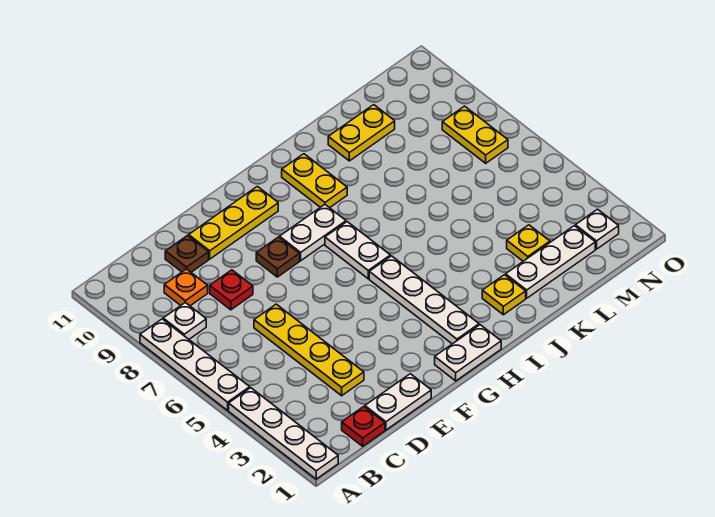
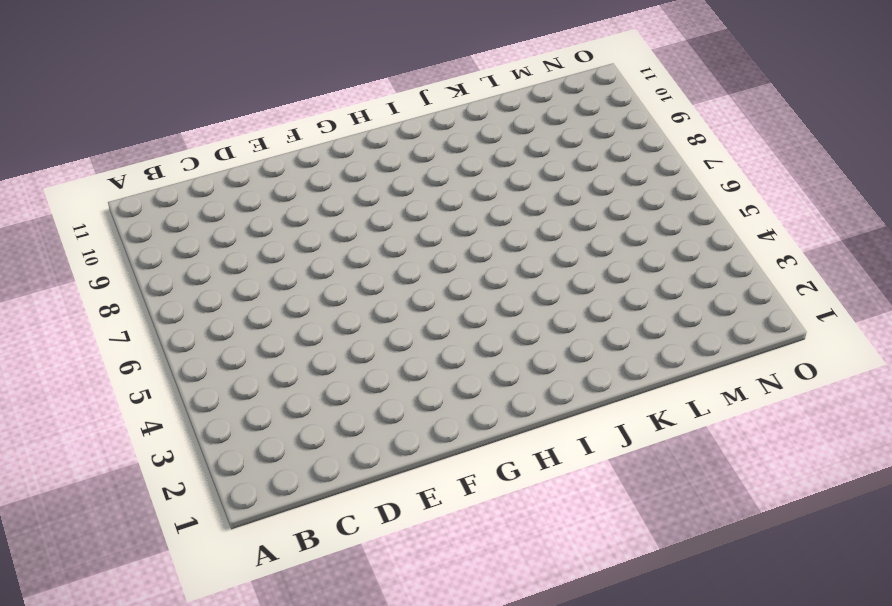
none -> white plate A1:A4 level 1
none -> white plate A5:A8 level 1
none -> white plate B8 level 1

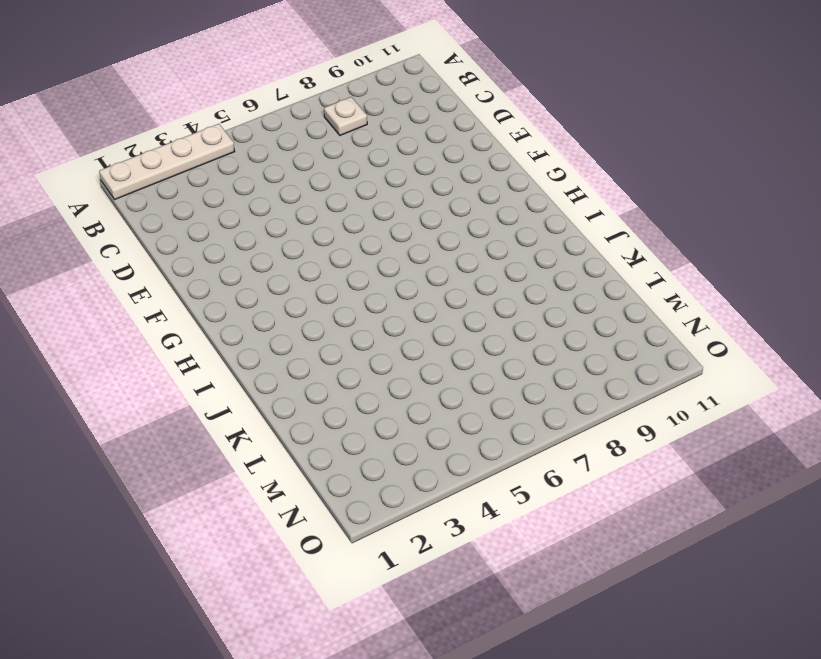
none -> white plate A5:A8 level 1
none -> red plate C1 level 1
none -> orange plate C9 level 1

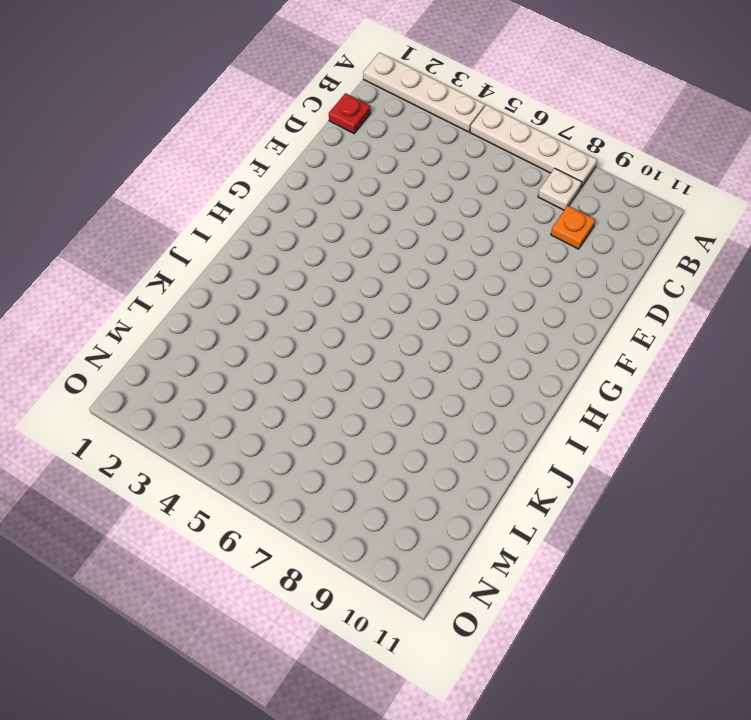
none -> white plate D1:E1 level 1
none -> yellow plate D3:D6 level 1
none -> red plate D8 level 1

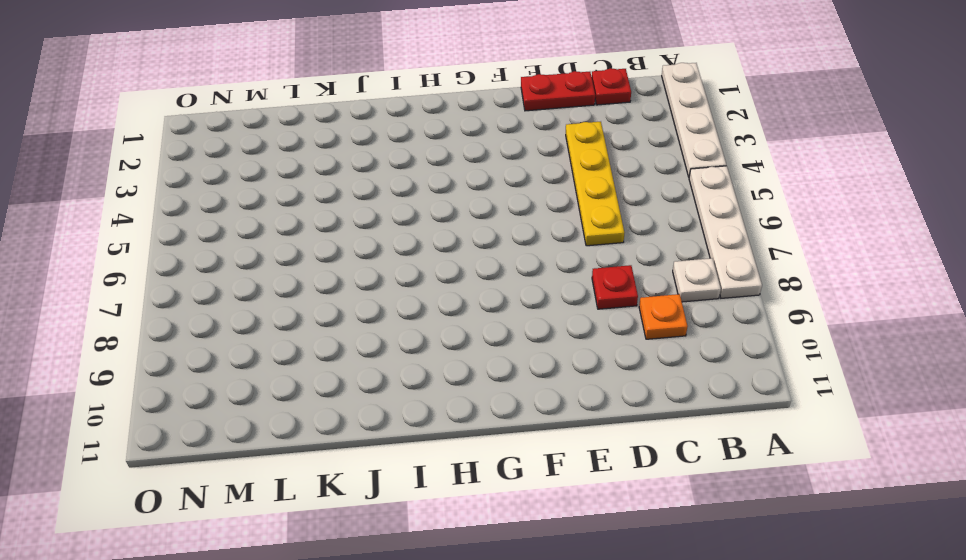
red plate D1:E1 level 1 -> white plate D1:E1 level 1
none -> brown plate D10 level 1
none -> yellow plate E10:G10 level 1
none -> brown plate F8 level 1

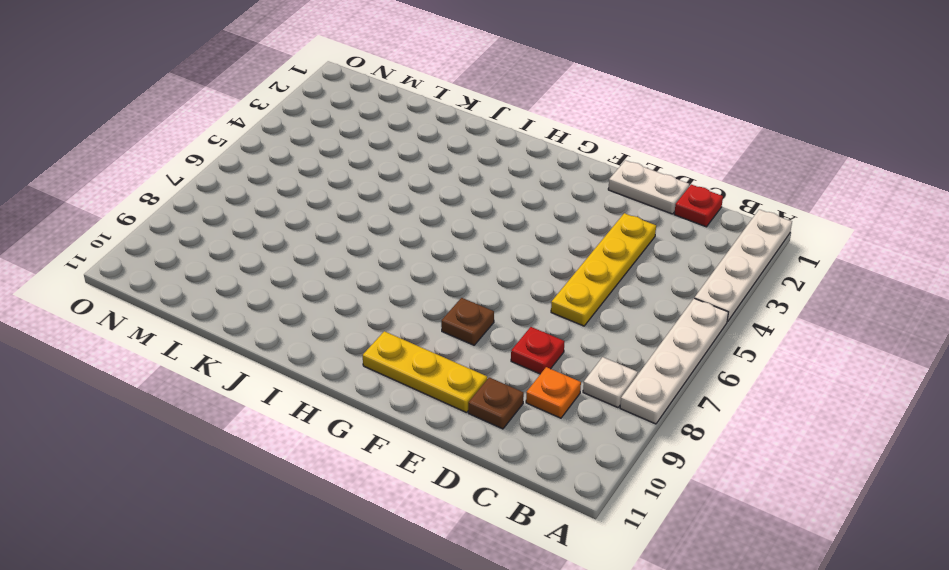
none -> white plate G1:H1 level 1
none -> white plate G8:H8 level 1
none -> white plate H2:H5 level 1

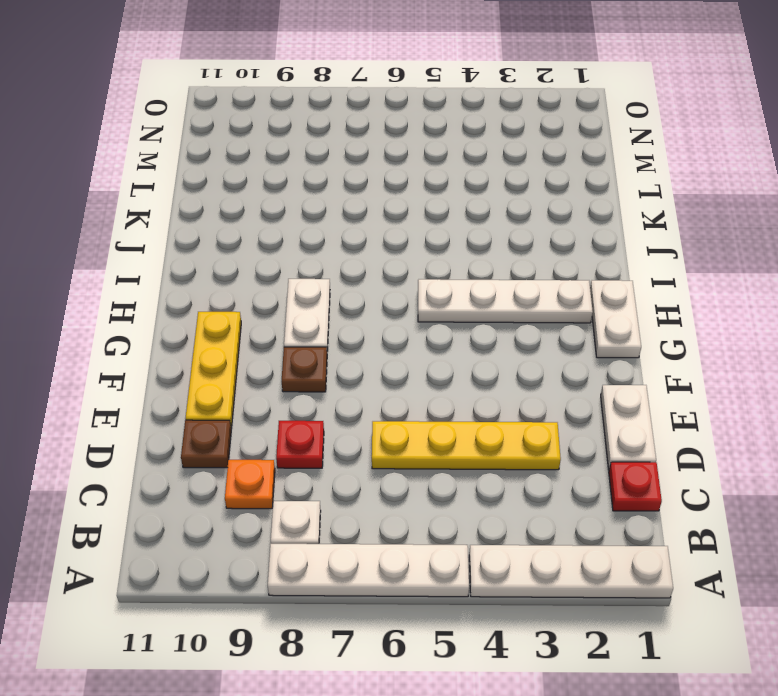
none -> white plate H6:H7 level 1
none -> yellow plate I9:I10 level 1
none -> yellow plate J2 level 1

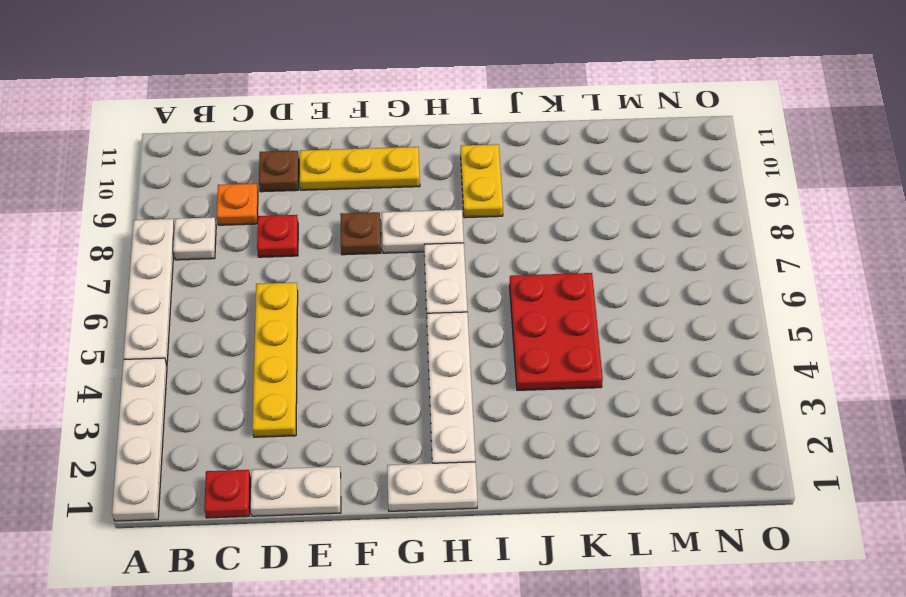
red plate J4:K6 level 1 -> none
none -> yellow plate J2 level 1
none -> white plate K2:M2 level 1
none -> yellow plate K10:L10 level 1

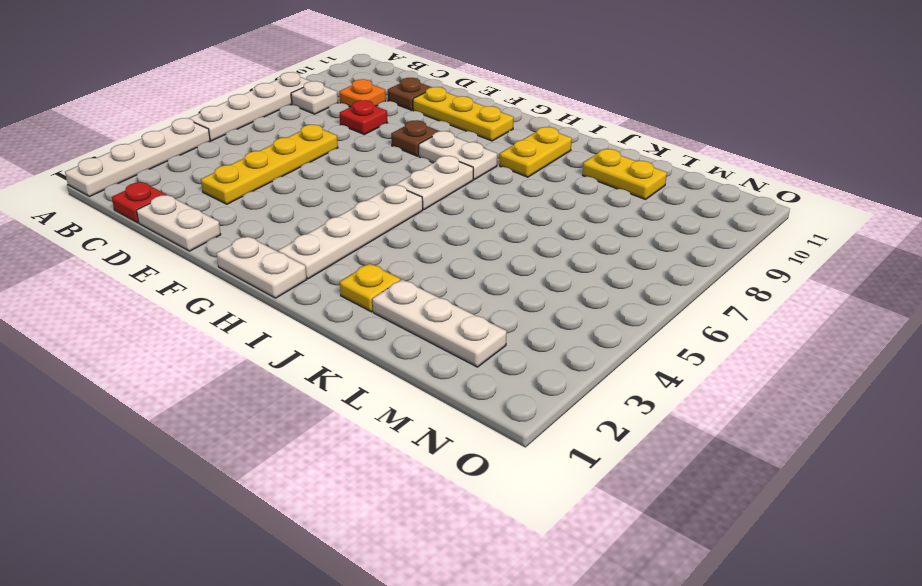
none -> yellow plate L3 level 1
none -> white plate N2 level 1
none -> yellow plate N7:N8 level 1

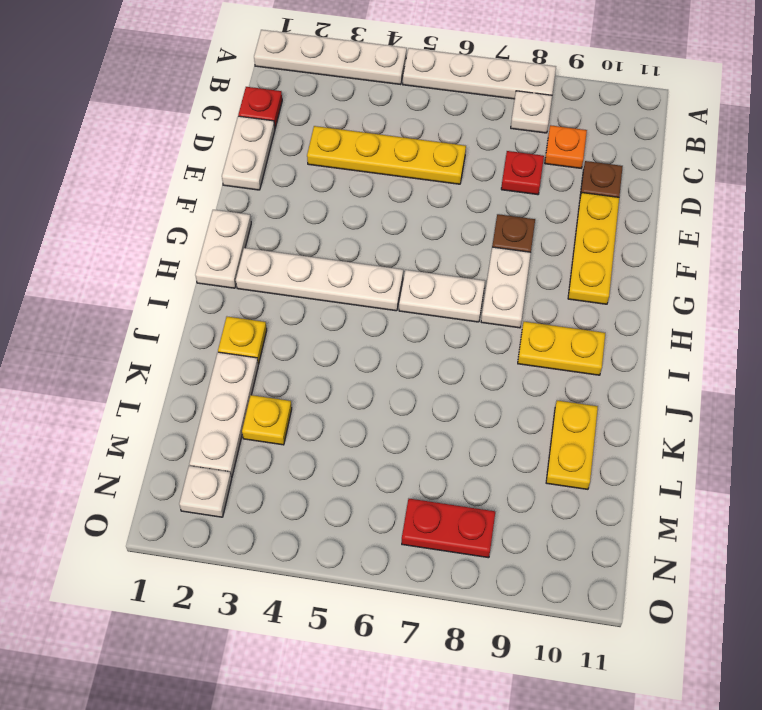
red plate N7:N8 level 1 -> yellow plate N7:N8 level 1

